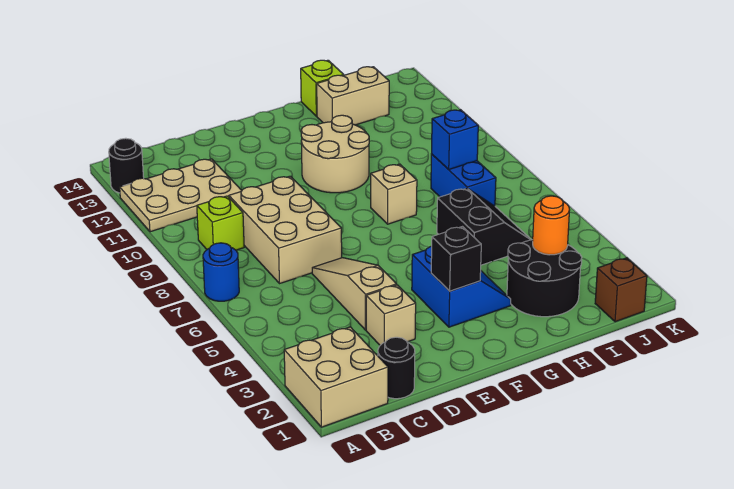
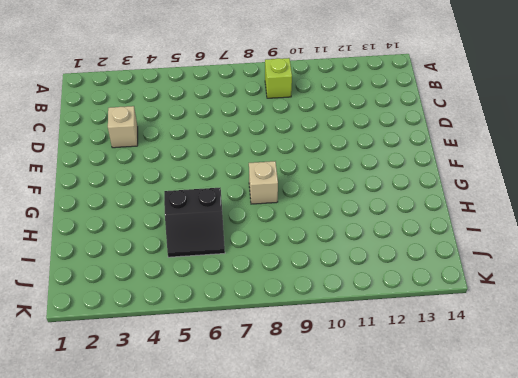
none -> tan brick A1:B2 level 1
none -> blue round brick A7 level 1
none -> tan plate A11:C12 level 1

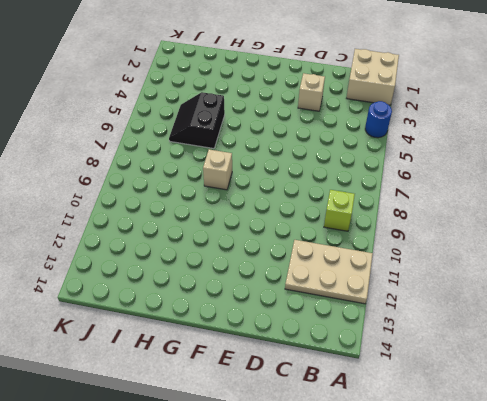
blue round brick A4 level 1 -> blue round brick A7 level 1
none -> black round brick A13 level 1
none -> black round brick C1 level 1
none -> tan brick C7:D9 level 1

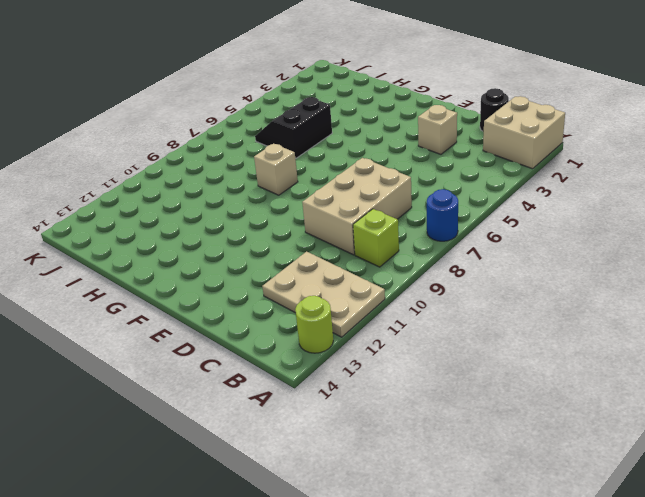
lime round brick A13 level 1 -> black round brick A13 level 1
none -> tan slope D4:D6 level 1 top 4
none -> blue slope F3:G4 level 1 top F
none -> tan round brick F10:G11 level 1

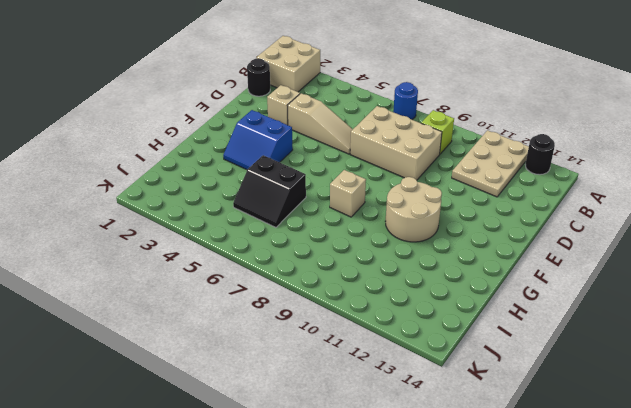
none -> black round brick H2:I3 level 1
none -> tan brick H13:I13 level 1
none -> lime brick H14 level 1

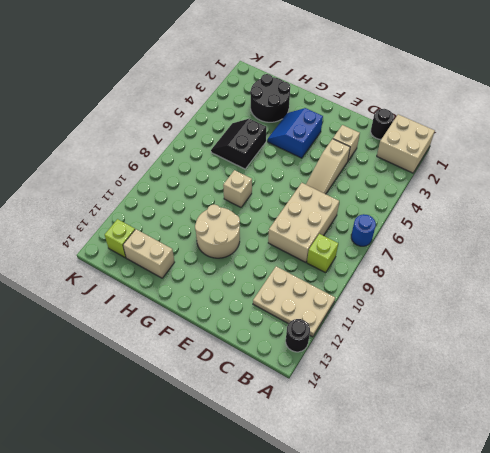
lime brick J13 level 1 -> lime brick H14 level 1
none -> blue brick I7:I8 level 1
none -> brown brick J1 level 1
none -> black brick F3 level 2

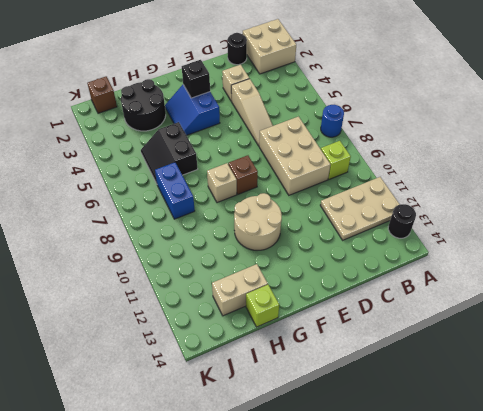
brown brick F8 level 1 -> none
none -> orange round brick I3 level 2
none -> blue brick I8 level 2

